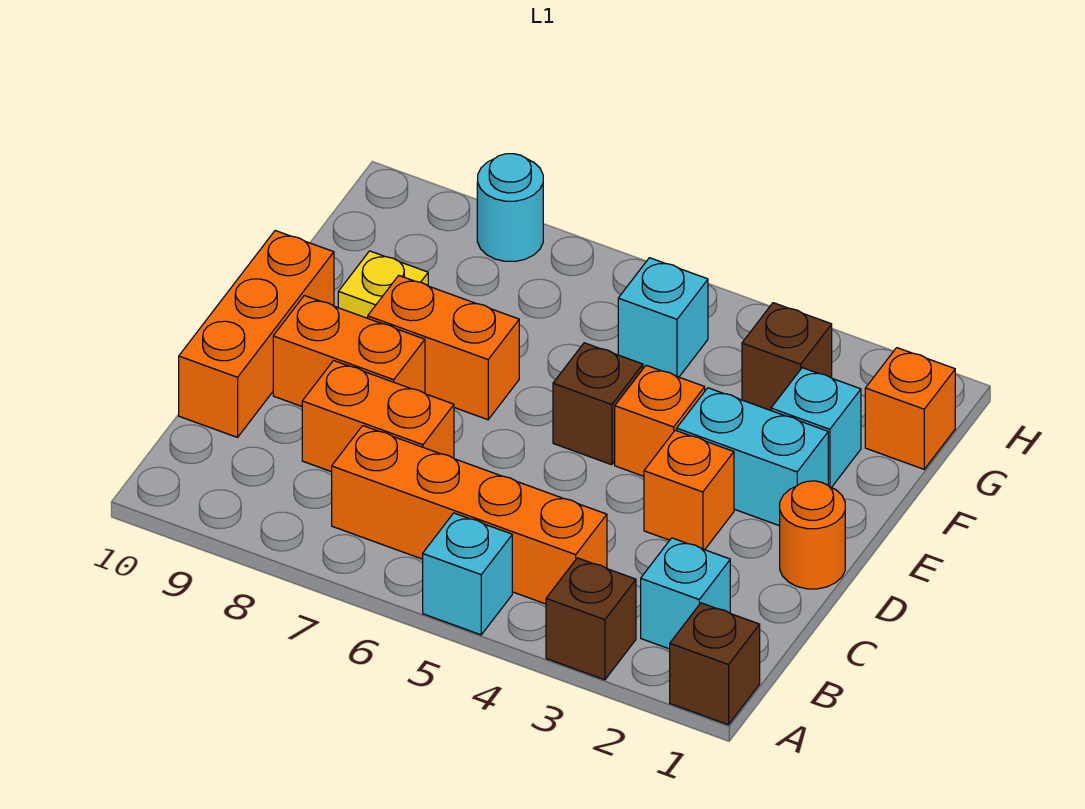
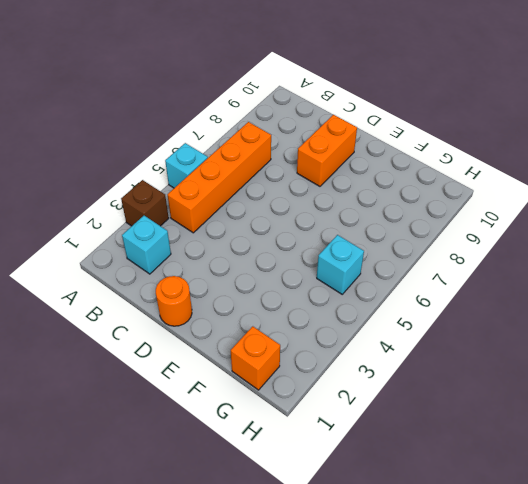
none -> brown brick A1 level 1
none -> orange brick C7:C8 level 1
none -> orange brick C10:E10 level 1

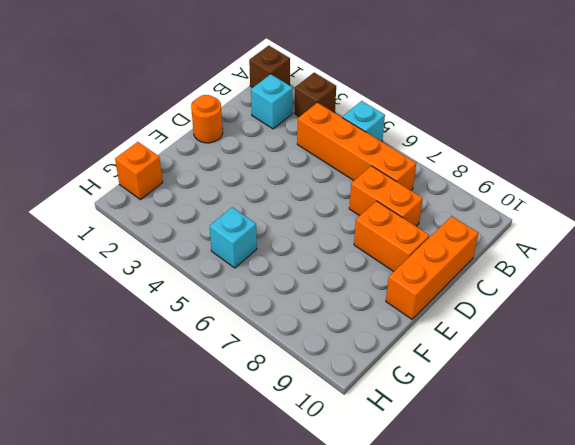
none -> orange brick D3 level 1
none -> cyan brick E2:E3 level 1
none -> orange brick E4 level 1

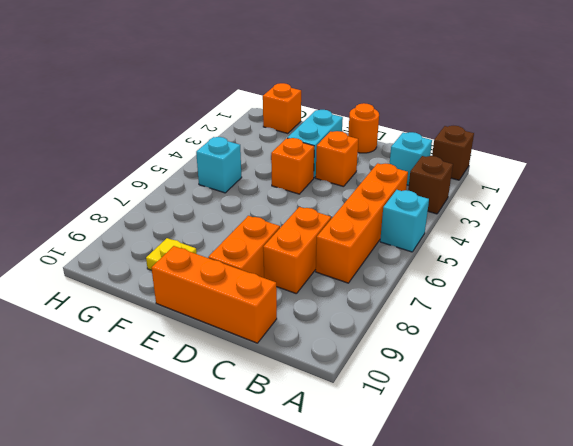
none -> brown brick E5 level 1
none -> orange brick E7:E8 level 1
none -> cyan brick F2 level 1

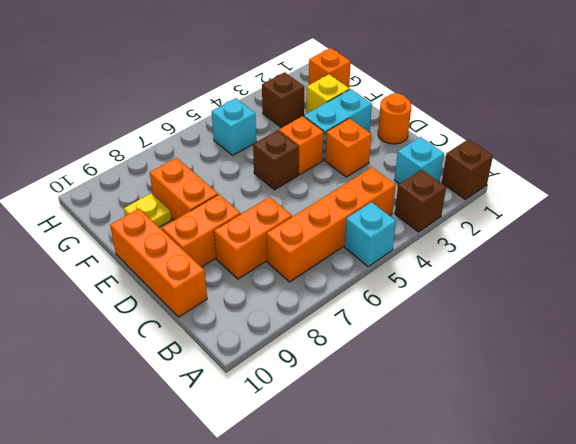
orange brick E8:F8 level 1 -> orange brick E7:E8 level 1
yellow brick F2 level 1 -> cyan brick F2 level 1
none -> cyan round brick H8 level 1

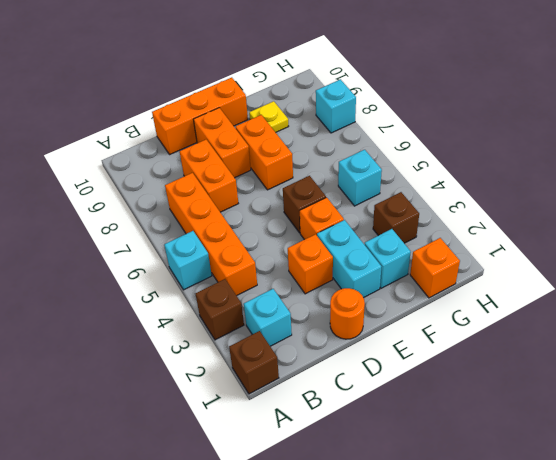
cyan brick H8 level 1 -> cyan round brick H8 level 1

